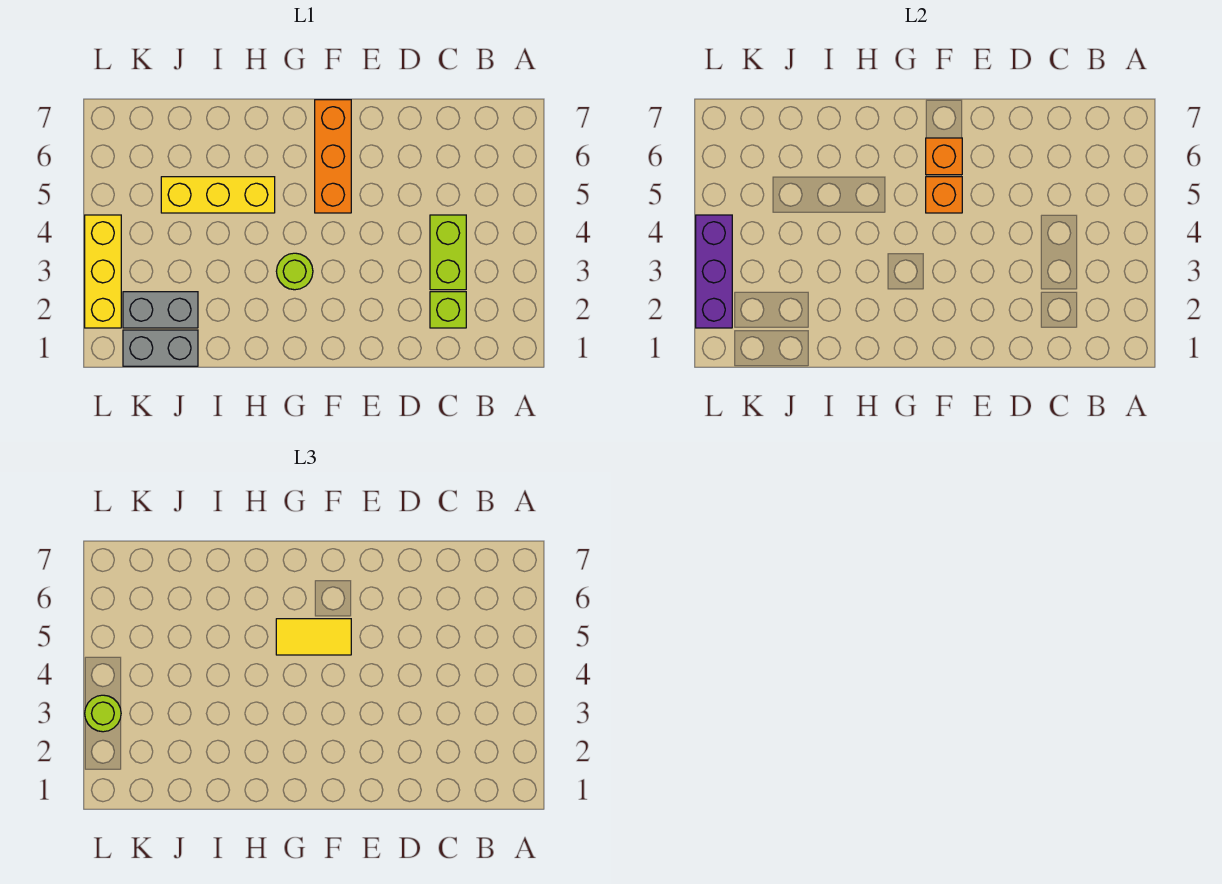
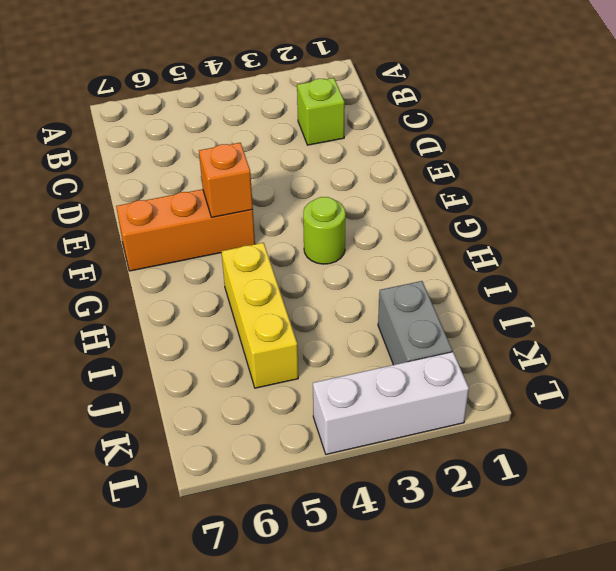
white brick L2:L4 level 1 -> yellow brick L2:L4 level 1
none -> lime brick C3:C4 level 1
none -> grey brick J1:K1 level 1
none -> orange brick F6 level 2

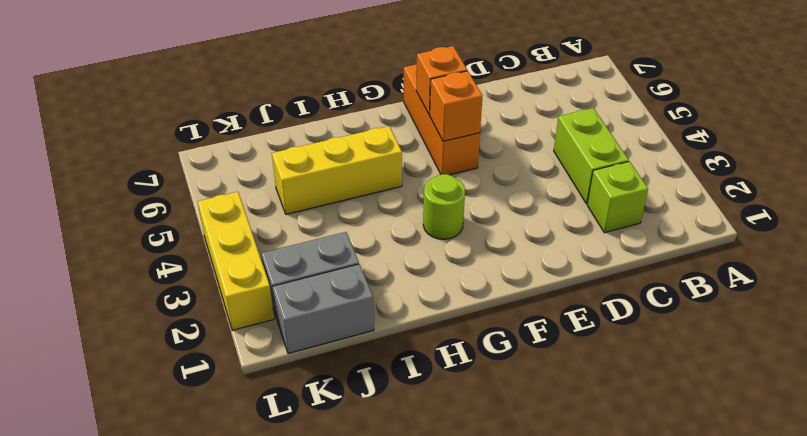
none -> purple brick L2:L4 level 2
none -> yellow tile F5:G5 level 3
none -> lime round brick L3 level 3

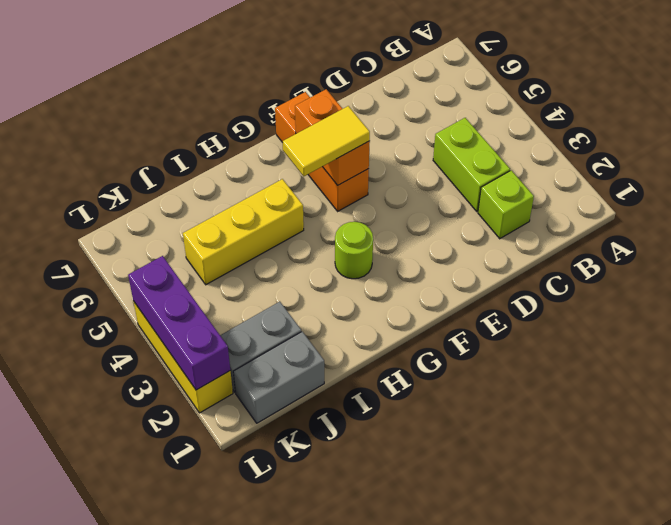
none -> lime round brick L3 level 3

